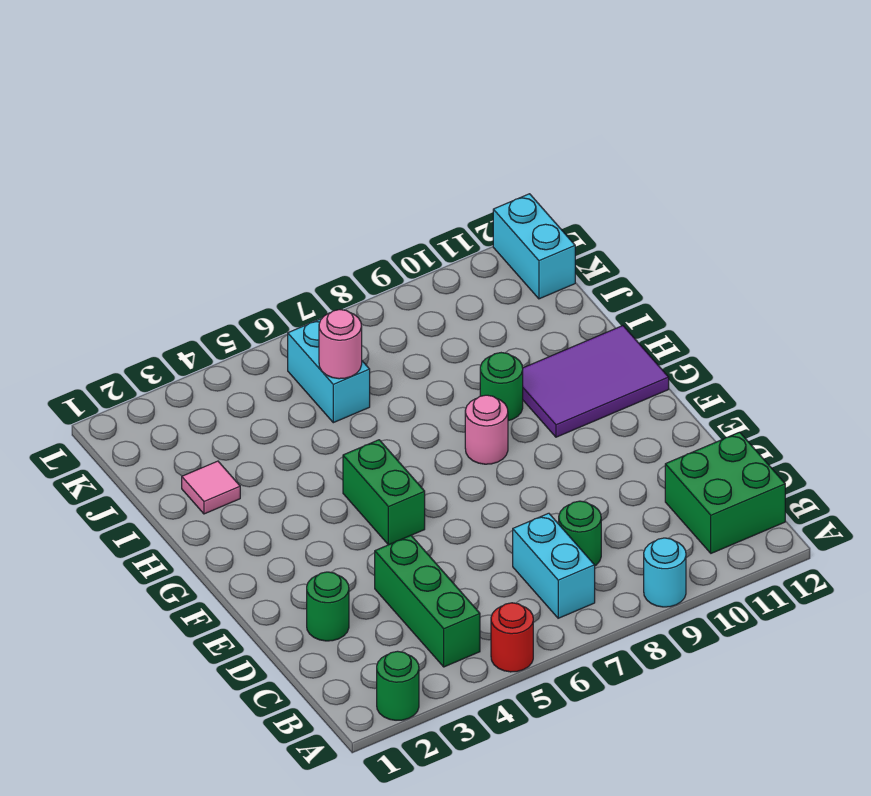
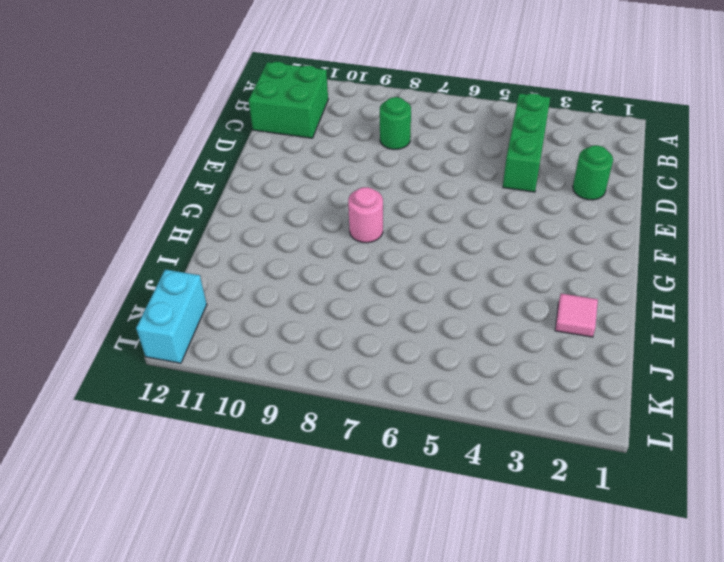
none -> green round brick A2 level 1
none -> red round brick A5 level 1
none -> cyan round brick A9 level 1

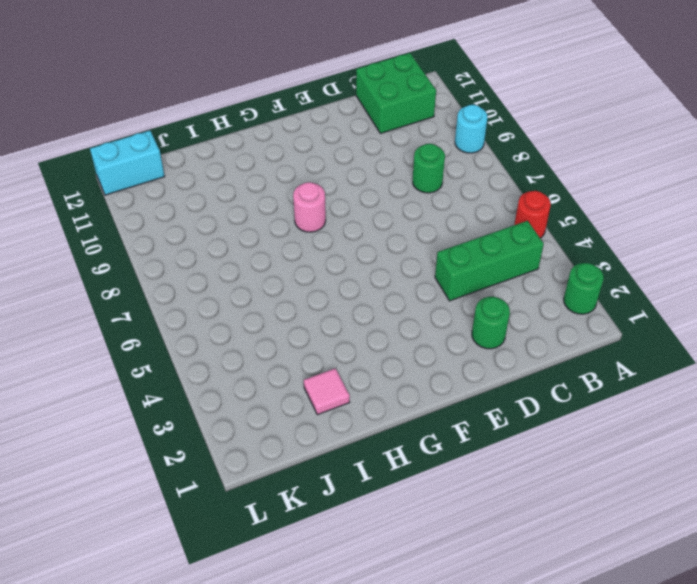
none -> cyan brick B7:C7 level 1
none -> green brick F5:G5 level 1
none -> purple tile G10:H12 level 1

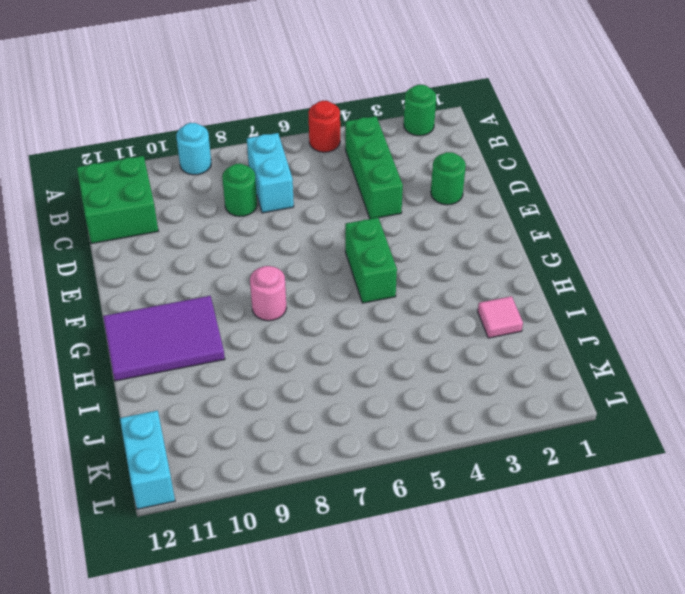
none -> green round brick H9 level 1
none -> cyan brick J6:K6 level 1
none -> pink round brick J6 level 2

